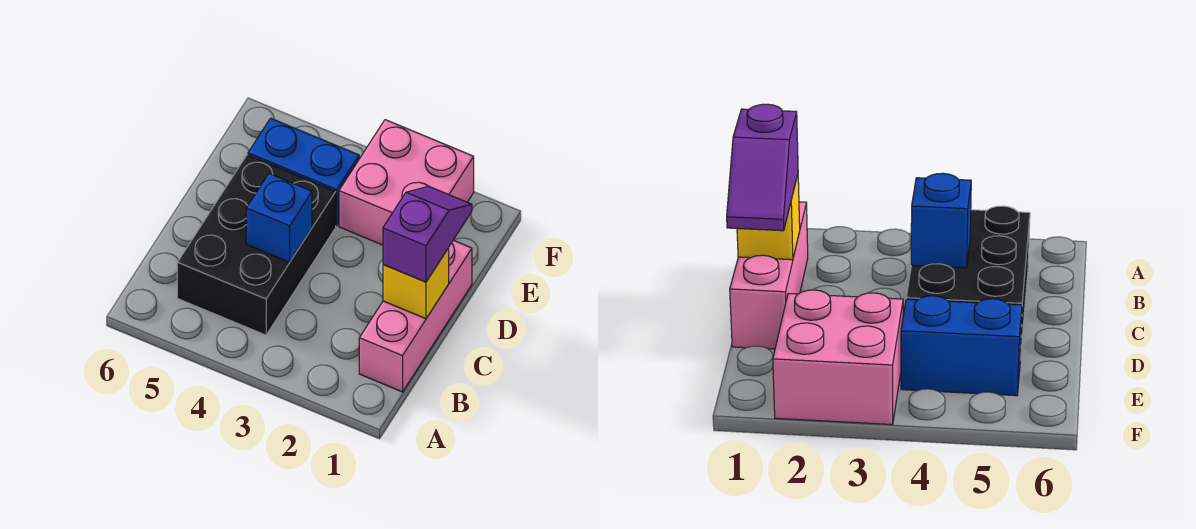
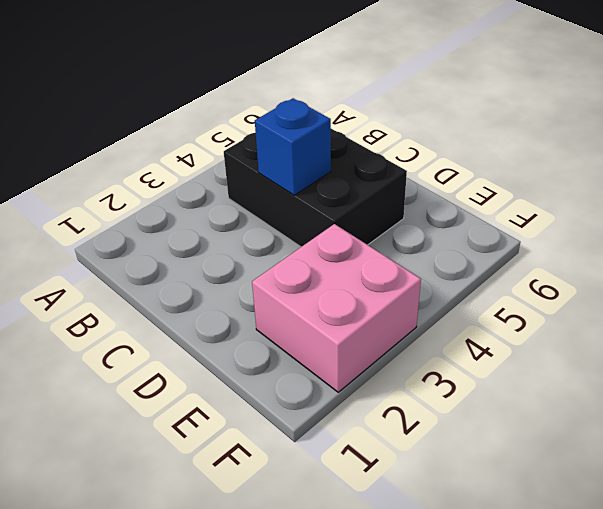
none -> pink brick B1:D1 level 1
none -> blue brick E4:E5 level 1

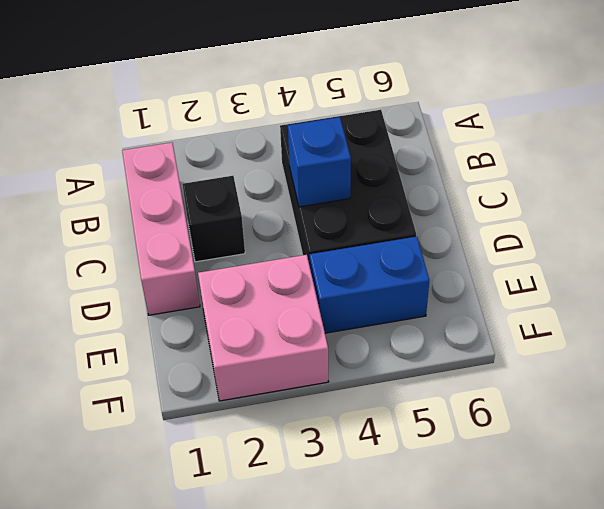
black brick C2 level 1 -> none
none -> yellow brick C1 level 2
none -> purple slope C1:D1 level 3 top C

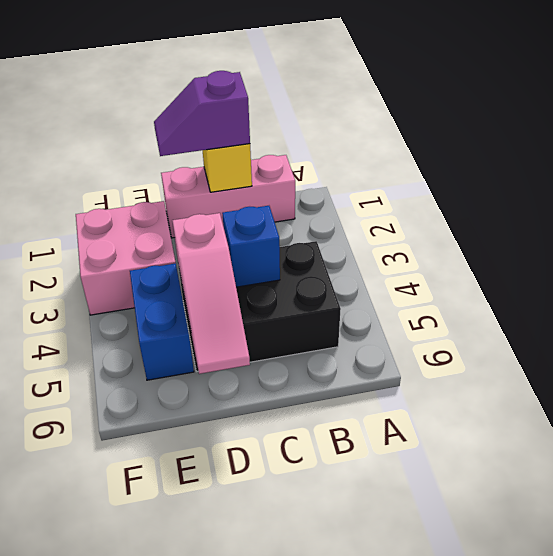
pink slope D4:D6 level 2 top 4 -> none

